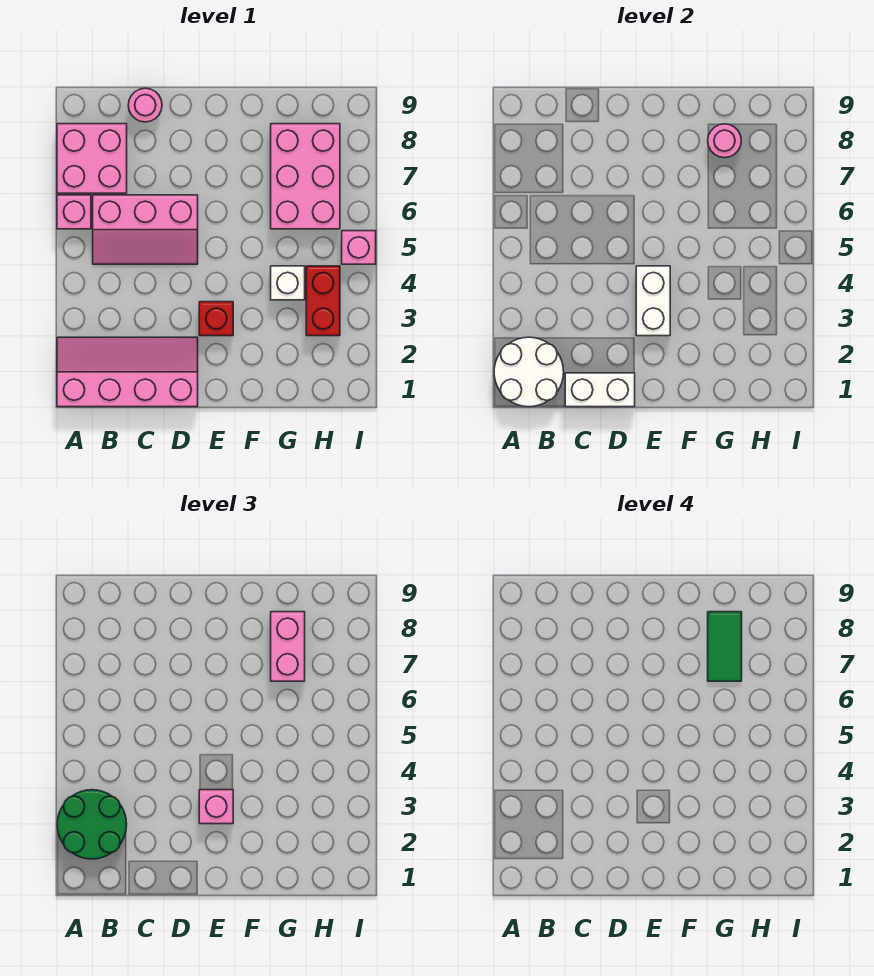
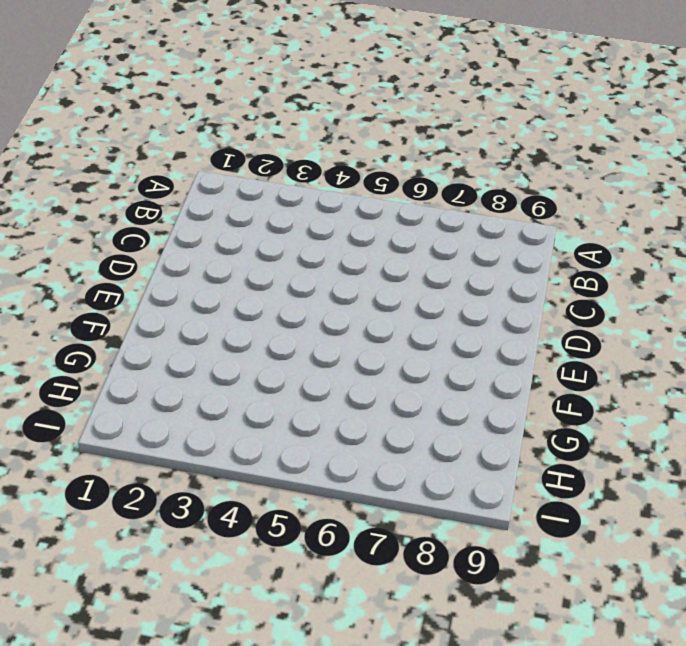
none -> pink slope A1:D2 level 1 top 1
none -> pink brick A6 level 1
none -> pink brick A7:B8 level 1

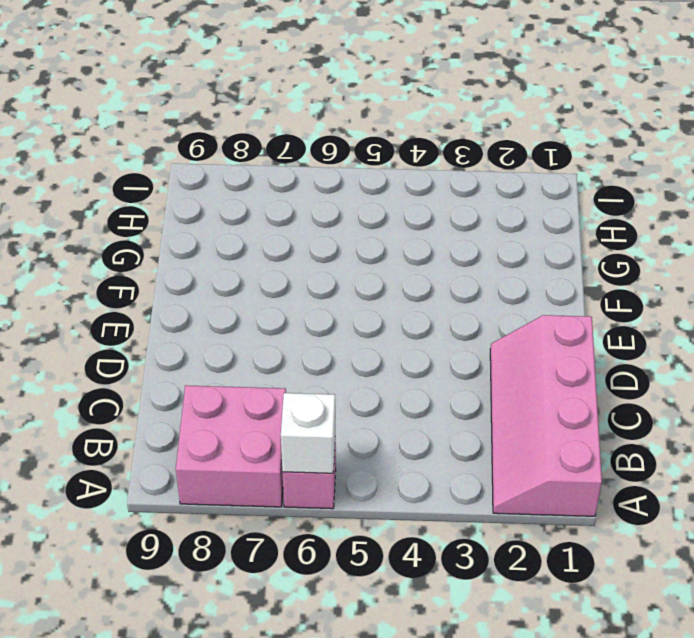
white brick A6 level 2 -> white brick G4 level 1
none -> pink slope B5:D6 level 1 top 6
none -> pink round brick C9 level 1
none -> red brick E3 level 1

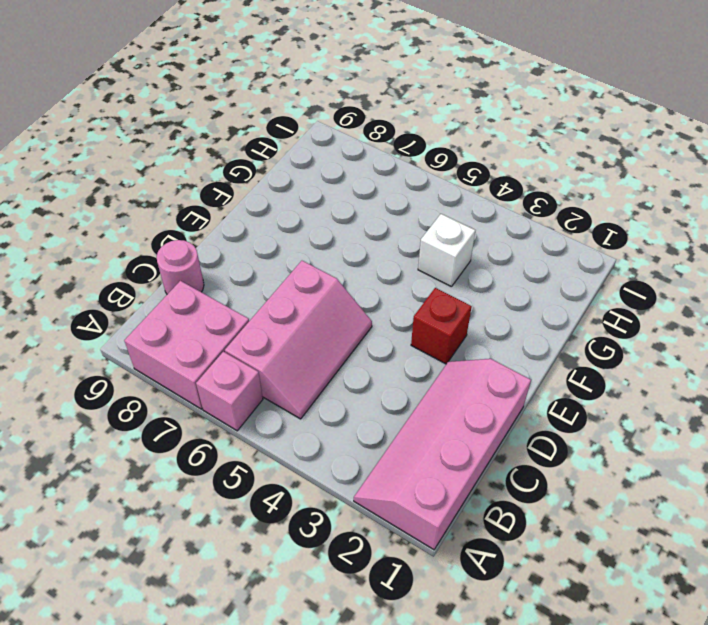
none -> pink brick G6:H8 level 1
none -> red brick H3:H4 level 1
none -> pink brick I5 level 1

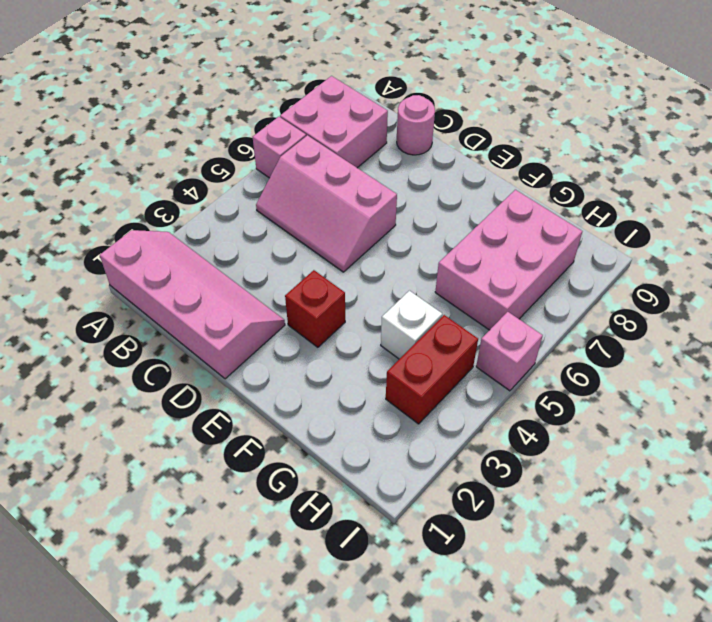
none -> white round brick A1:B2 level 2
none -> white brick C1:D1 level 2
none -> white brick E3:E4 level 2

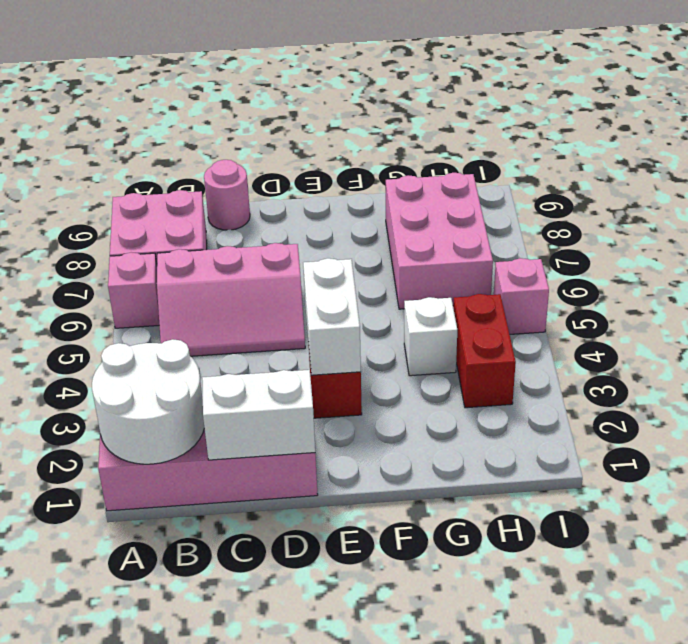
none -> pink round brick G8 level 2
none -> green round brick A2:B3 level 3
none -> pink brick E3 level 3

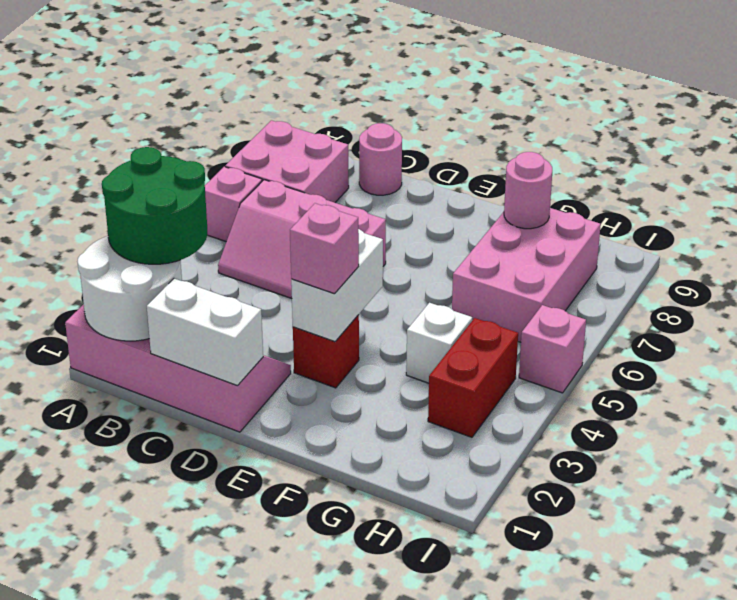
none -> pink brick G7:G8 level 3
none -> green tile G7:G8 level 4

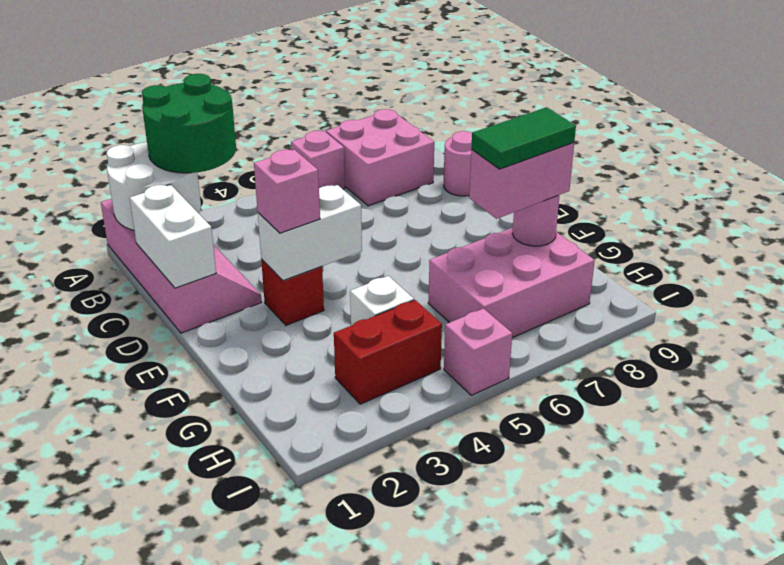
none -> pink slope B5:D6 level 1 top 6

